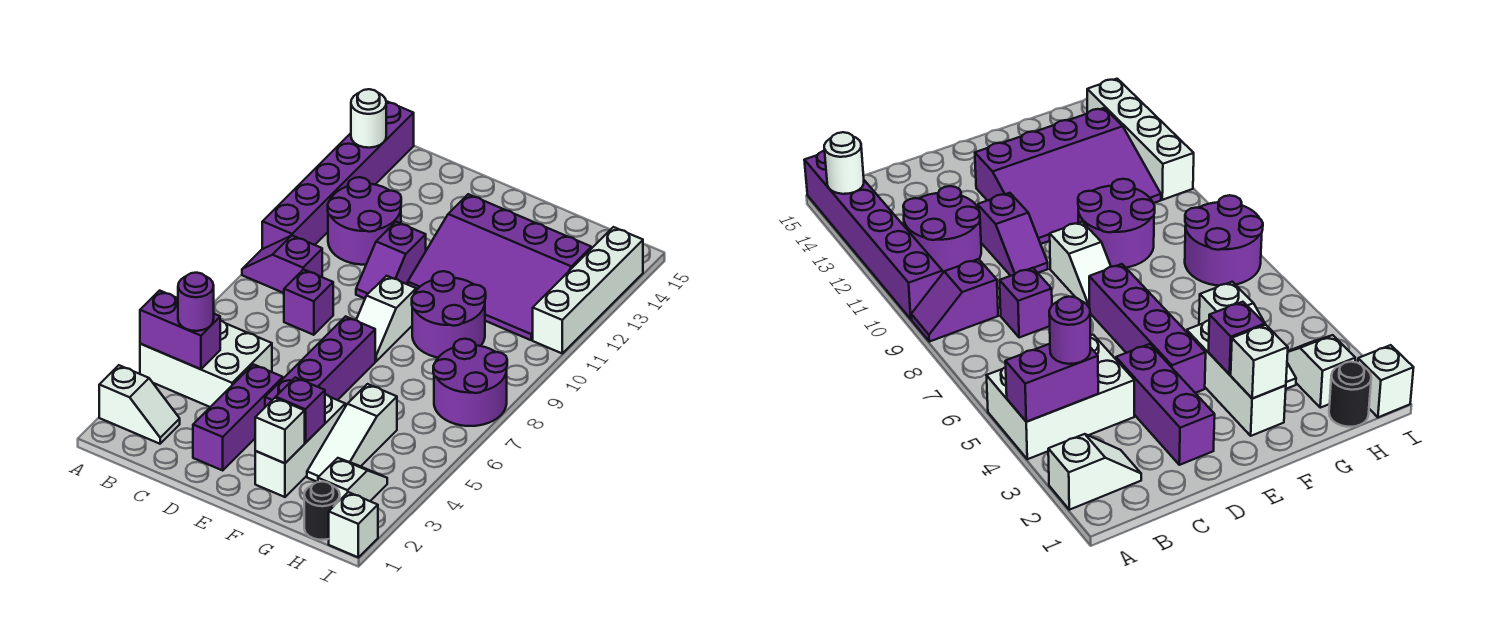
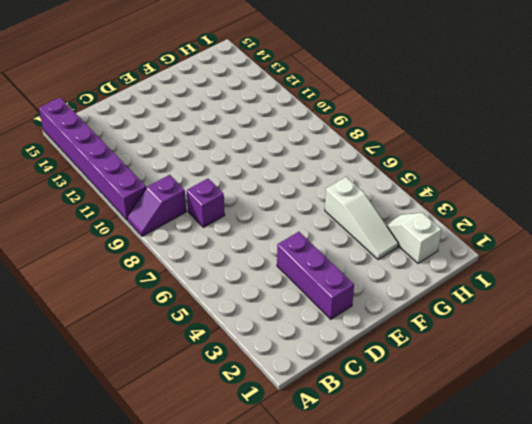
none -> white slope A2:B2 level 1 top A
none -> white brick A4:C5 level 1
none -> purple round brick B11:C12 level 1

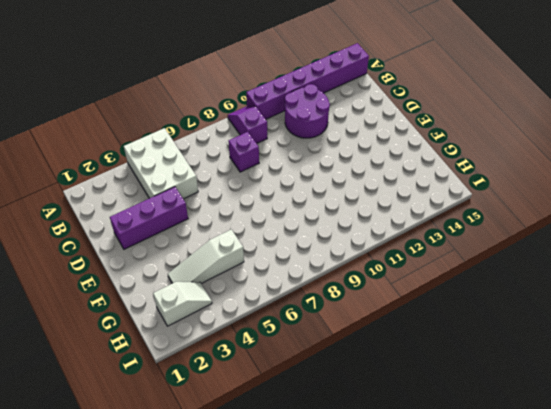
none -> white slope A2:B2 level 1 top A
none -> purple slope D10:D11 level 1 top 11
none -> purple brick E4:E7 level 1

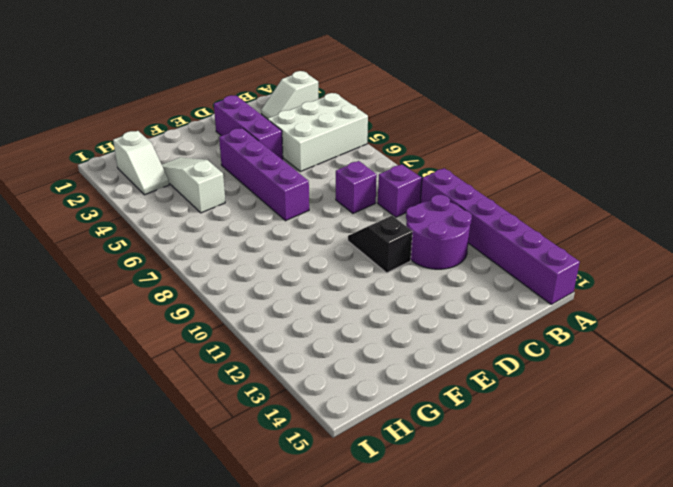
black slope D10:D11 level 1 top 11 -> purple slope D10:D11 level 1 top 11
none -> white slope E8:E9 level 1 top 9
none -> purple slope E11:H13 level 1 top 13
none -> white brick F2:F4 level 1

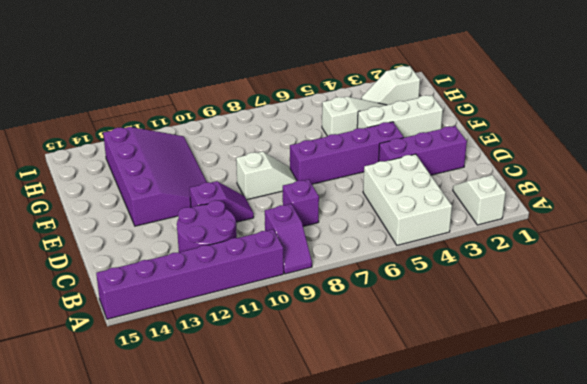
none -> purple round brick F9:G10 level 1
none -> black round brick H1 level 1
none -> purple round brick H7:I8 level 1

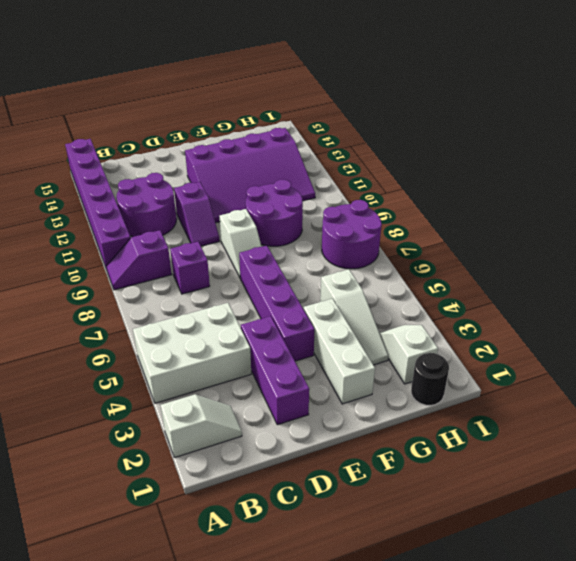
none -> white brick I1 level 1
none -> white brick I11:I14 level 1
none -> purple brick A4:B4 level 2

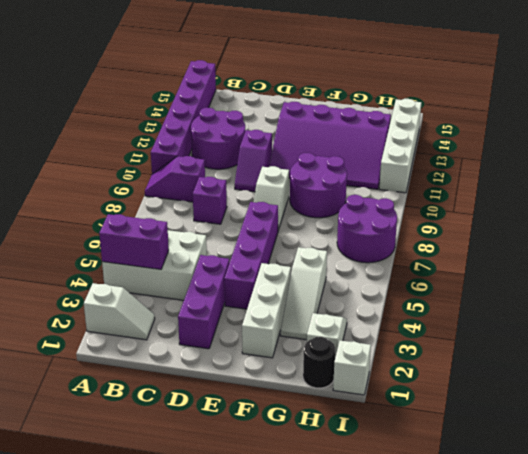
none -> white round brick A14 level 2
none -> white brick F2 level 2
none -> purple brick F3 level 2

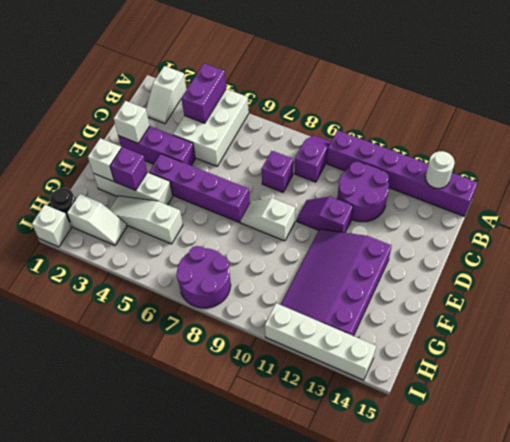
white brick D2 level 2 -> none
none -> purple round brick F9:G10 level 1
none -> purple round brick B4 level 3

